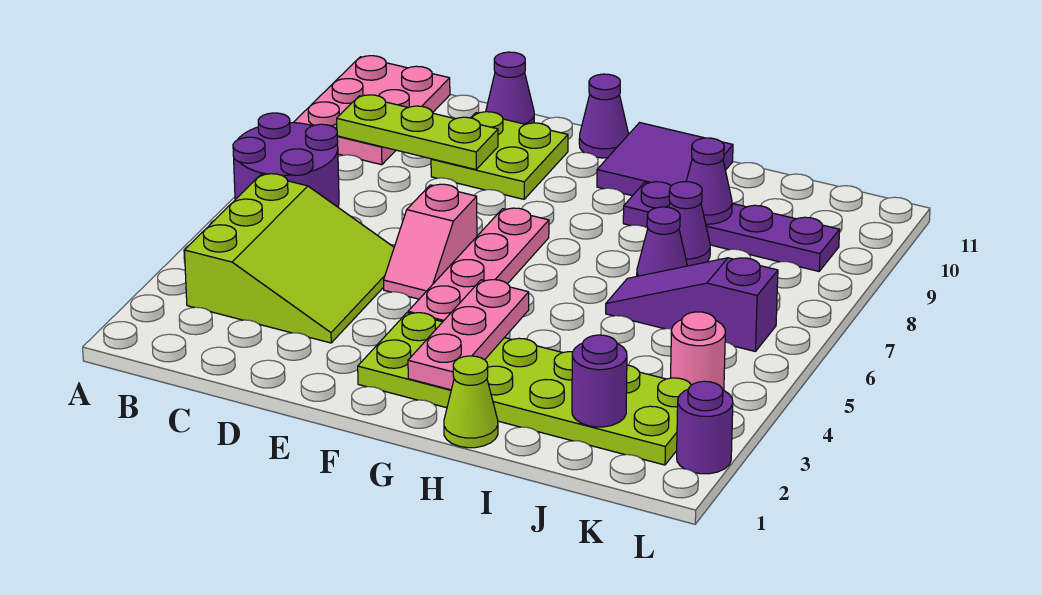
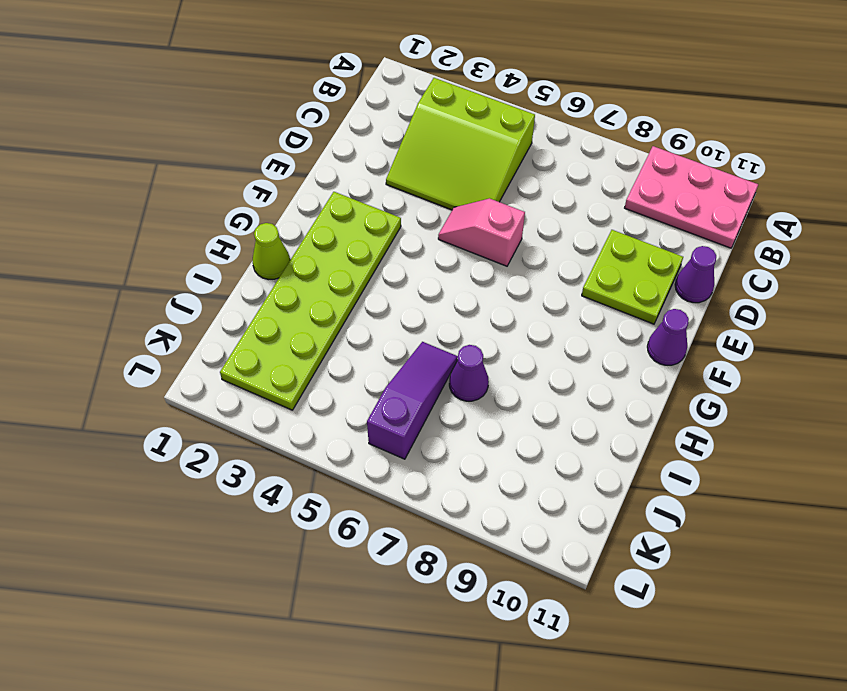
none -> purple round brick A6:B7 level 1
none -> pink plate F4:F7 level 1
none -> purple tile G10:H11 level 1

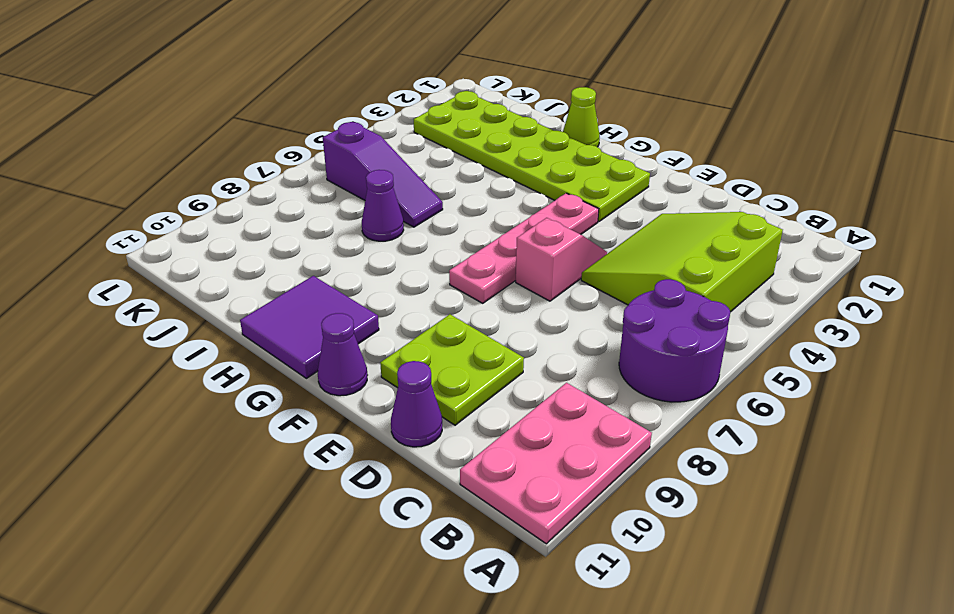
none -> purple plate H9:K9 level 1
none -> purple cone I8 level 1
none -> pink round brick K4 level 1

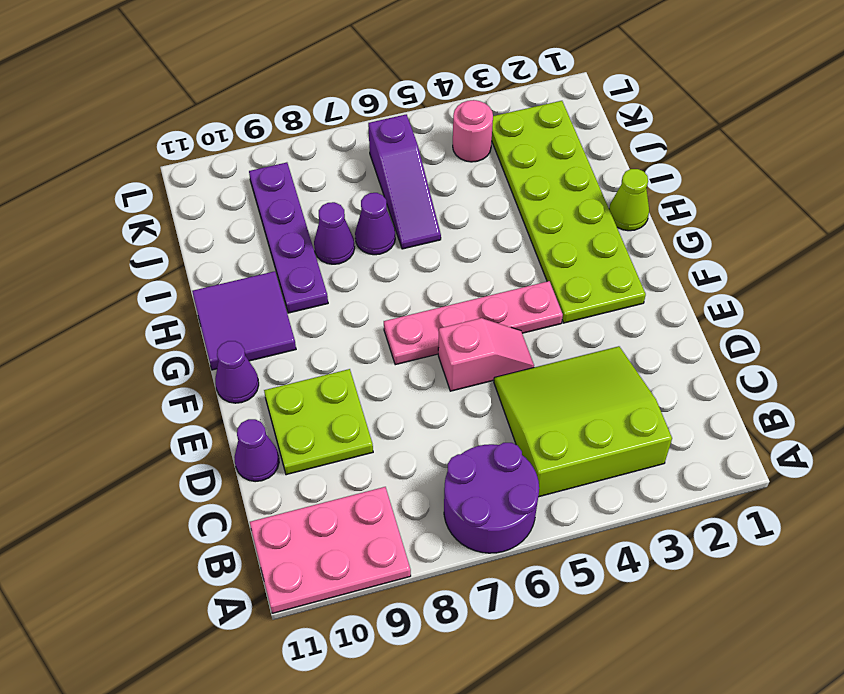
none -> purple round brick L2 level 1
none -> lime plate B9:D9 level 2
none -> pink plate G2:G4 level 2

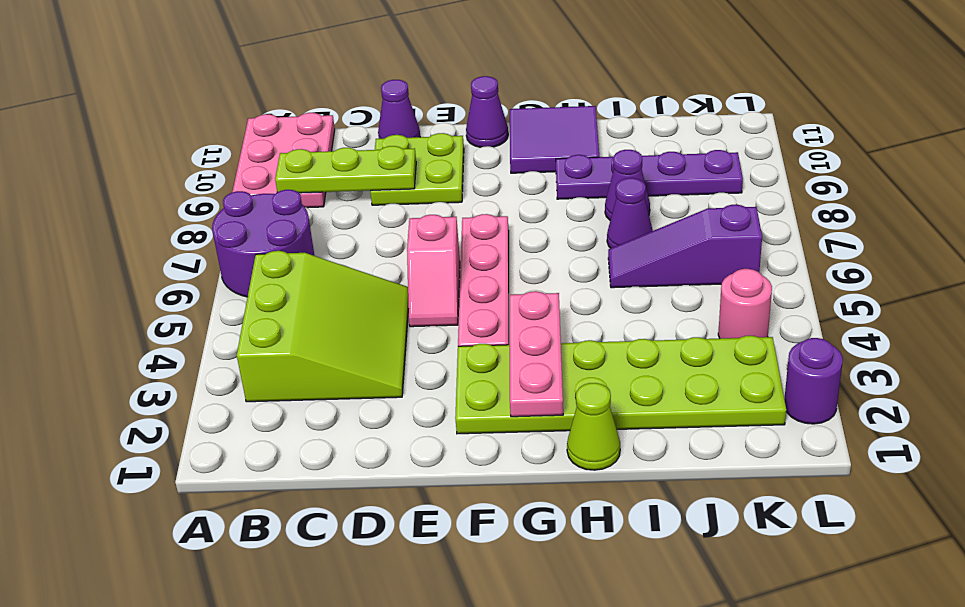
none -> purple cone I9 level 2
none -> purple round brick J2 level 2

